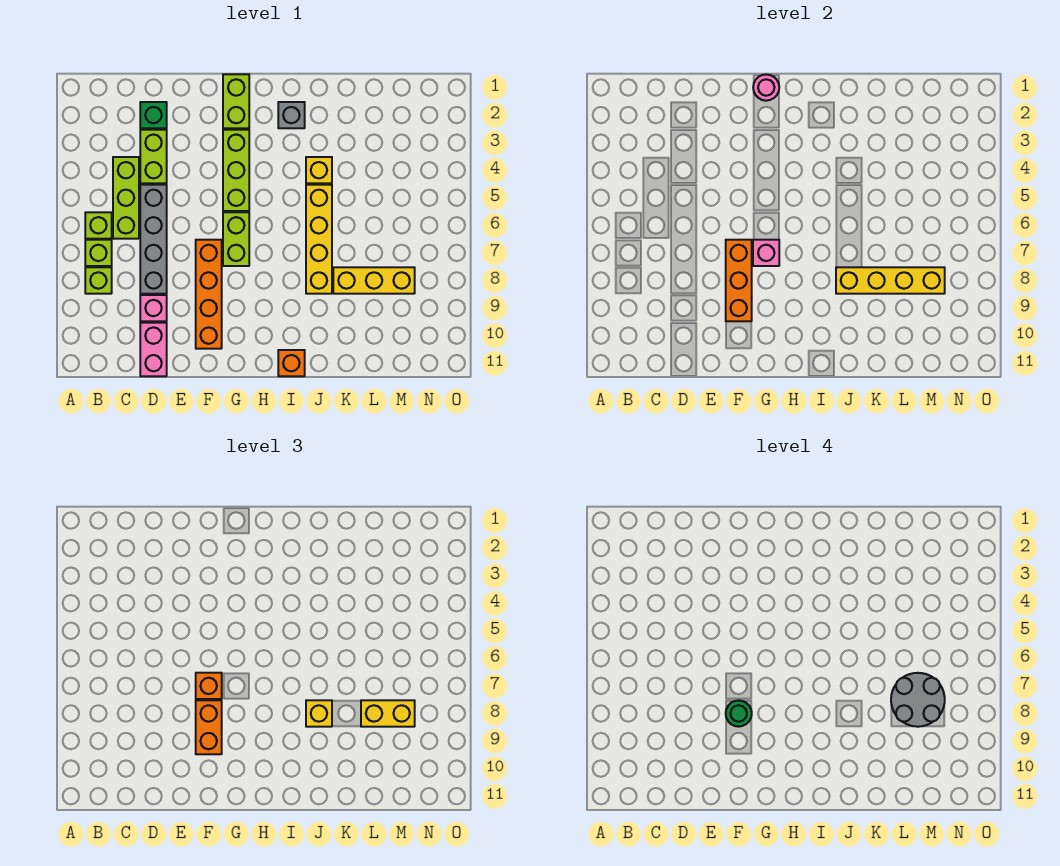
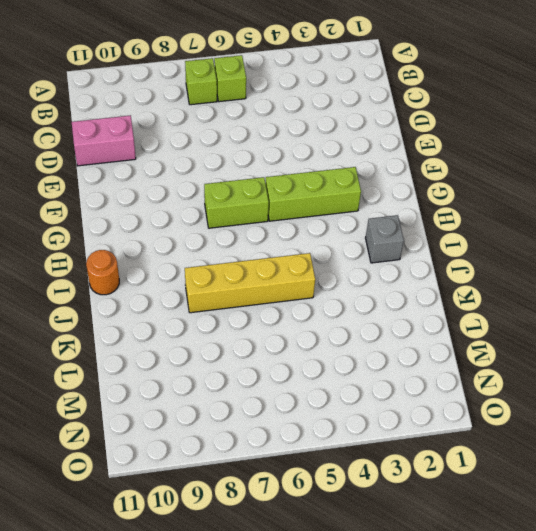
orange round brick I11 level 1 -> orange brick I11 level 1
none -> lime brick B8 level 1
none -> lime brick C4:C6 level 1
none -> green brick D2 level 1

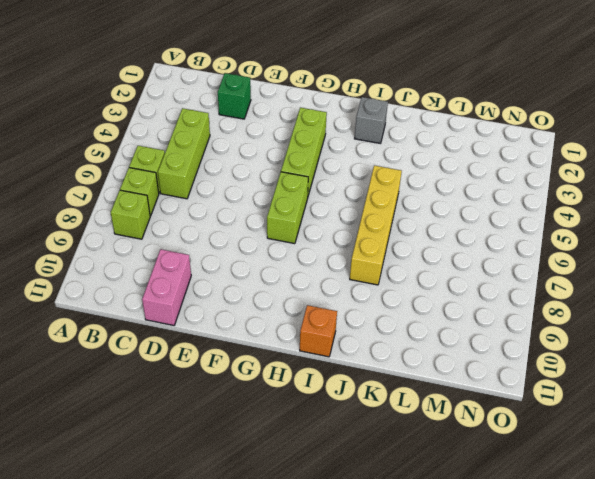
none -> lime brick D3:D4 level 1
none -> grey brick D5:D8 level 1
none -> pink brick D9 level 1

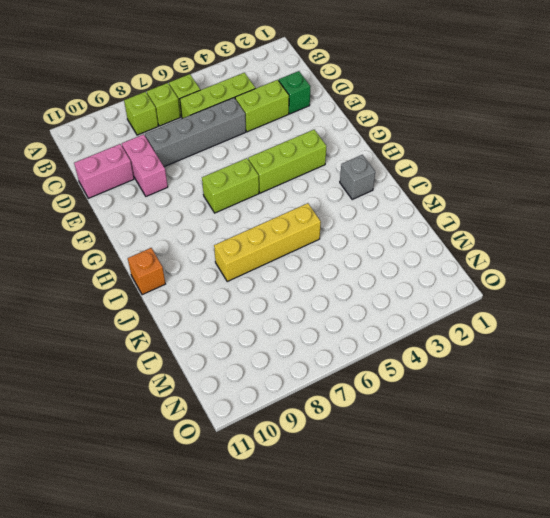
pink brick D9:E9 level 1 -> pink brick D9 level 1
none -> orange brick F7:F10 level 1
none -> lime brick G1:G2 level 1
none -> yellow brick J4 level 1

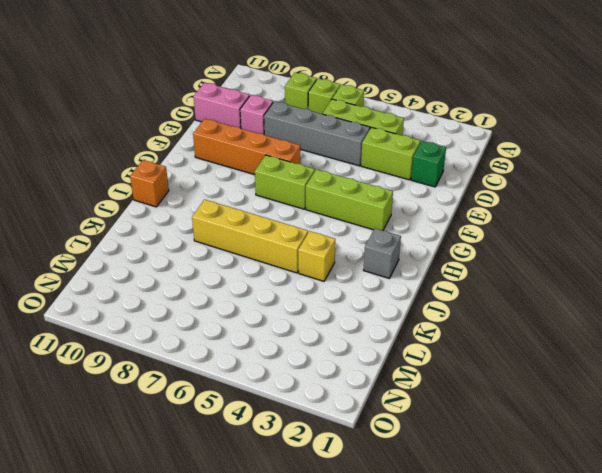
none -> lime brick G1:G2 level 1
none -> yellow brick K8:M8 level 1
none -> orange brick F7:F9 level 2

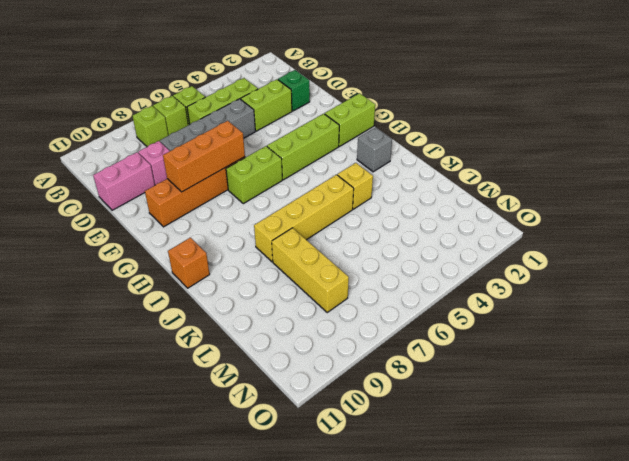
none -> pink round brick G1 level 2
none -> pink brick G7 level 2
none -> yellow brick J8:M8 level 2

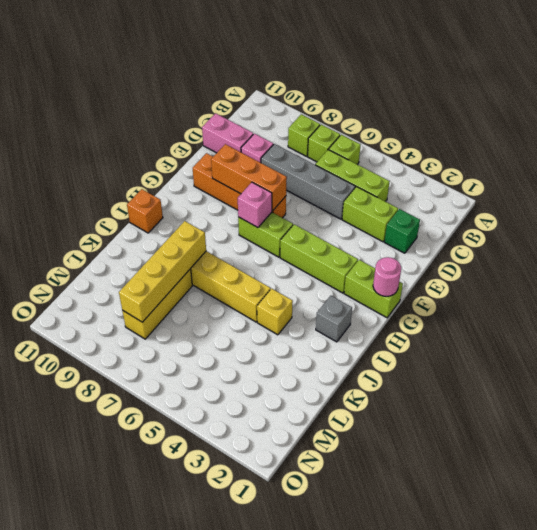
none -> orange brick F7 level 3
none -> orange brick F8:F9 level 3
none -> yellow brick J8 level 3

